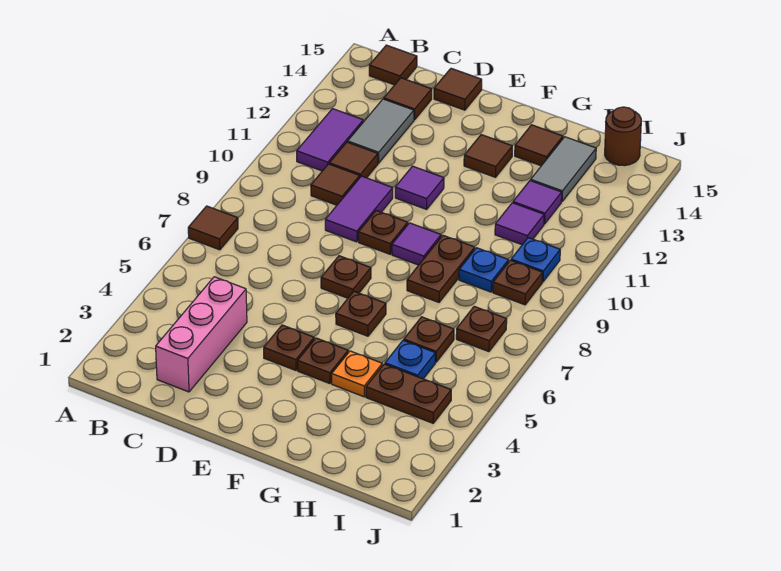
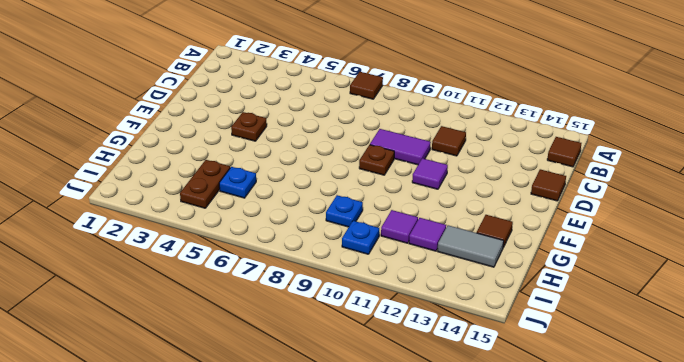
none -> purple tile B11:B12 level 1
none -> pink brick C2:C4 level 1
none -> brown tile C10 level 1
none -> grey tile C12:C13 level 1

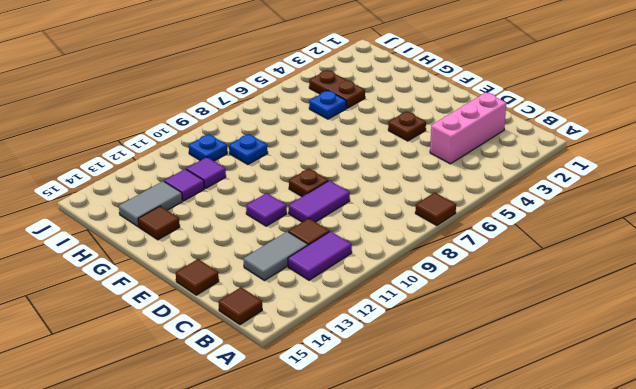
none -> brown tile C10 level 1
none -> brown tile C14 level 1
none -> brown plate E7 level 1
none -> brown plate F4 level 1

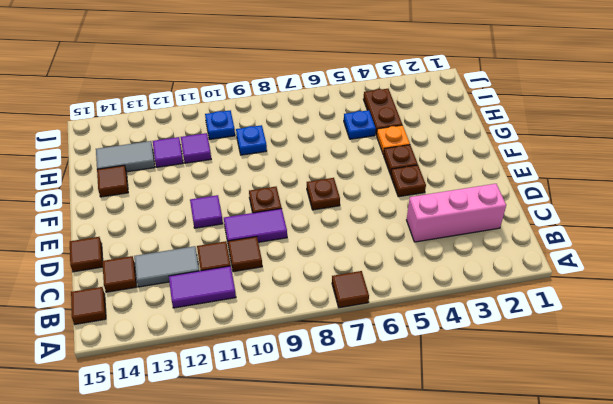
none -> brown plate F6 level 1
none -> purple tile F9 level 1
none -> brown tile F13 level 1
none -> brown plate G8:G9 level 1

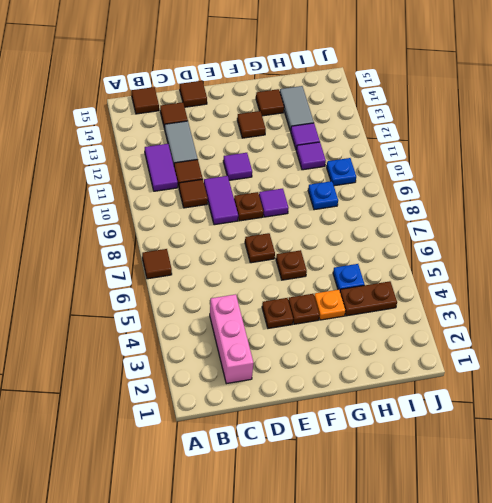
none -> brown plate G8:G9 level 1
none -> brown plate H6 level 1
none -> brown plate I7 level 1
none -> brown plate I9 level 1

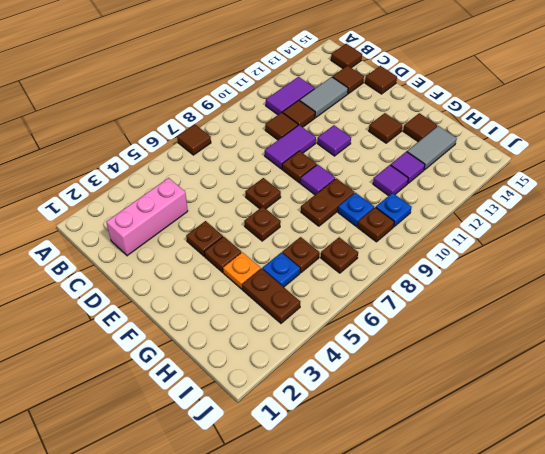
none -> brown round brick I15 level 1

